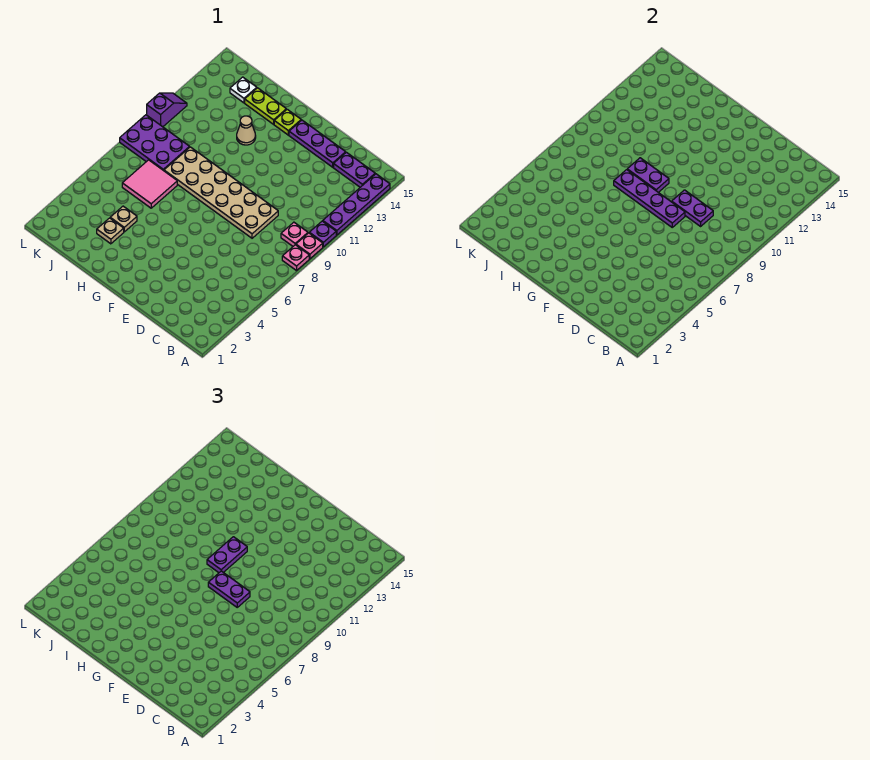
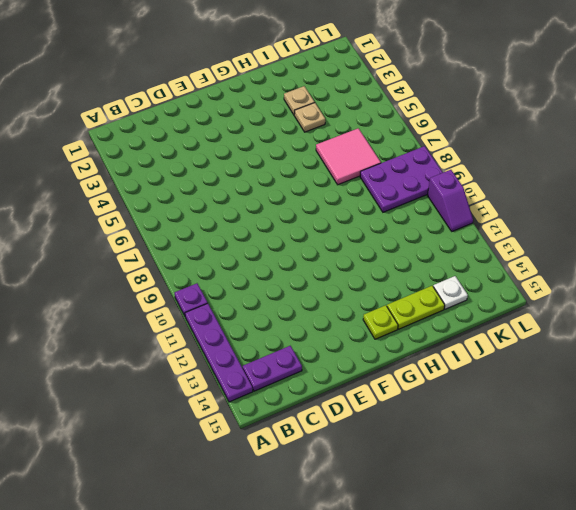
none -> pink plate A8 level 1
none -> pink plate A9 level 1
none -> pink plate B9 level 1

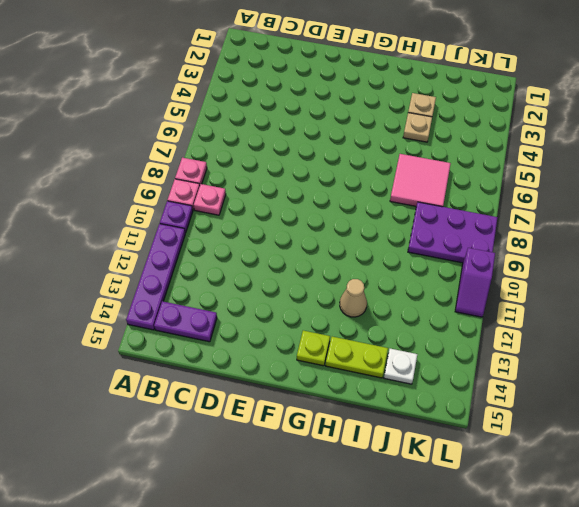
none -> tan plate D8:I9 level 1
none -> purple plate D14:F14 level 1
none -> purple plate D9:E9 level 2

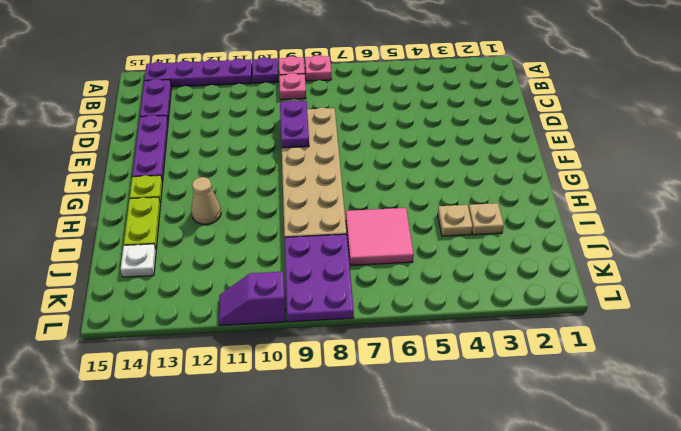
none -> purple plate E8:H8 level 2
none -> purple plate G9:H9 level 2
none -> purple plate E8:F8 level 3

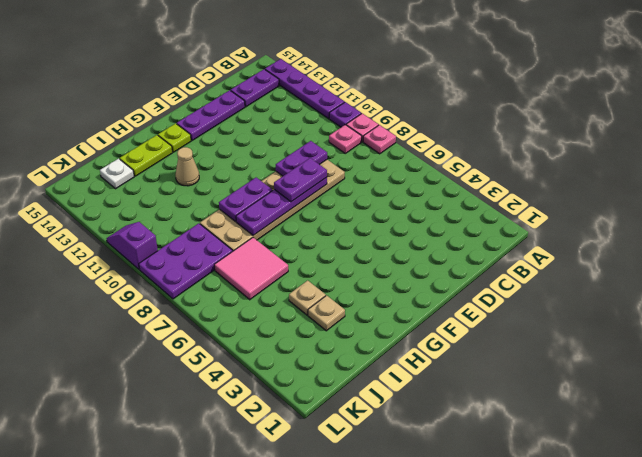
none -> purple plate G9:G10 level 3

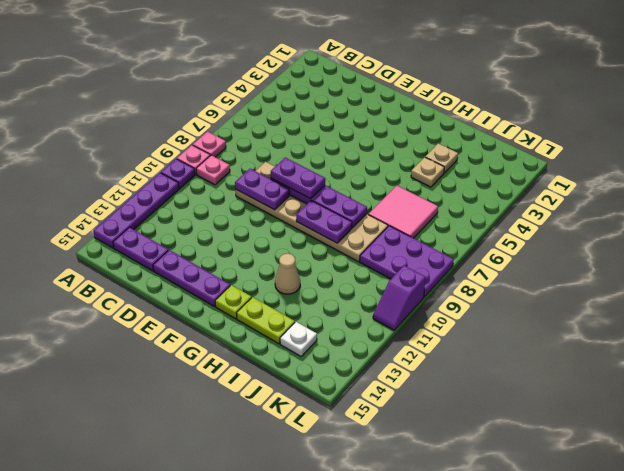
none -> purple plate G9:G10 level 3

